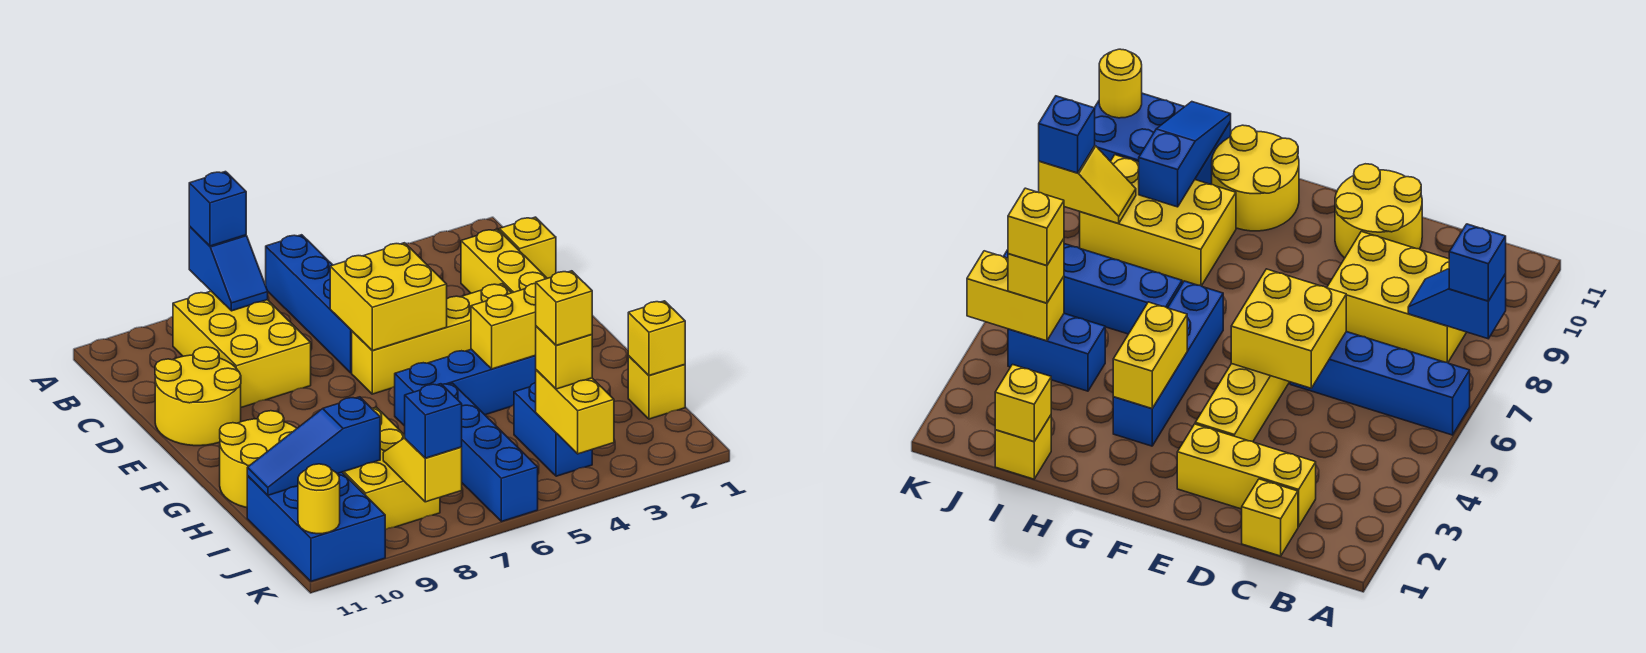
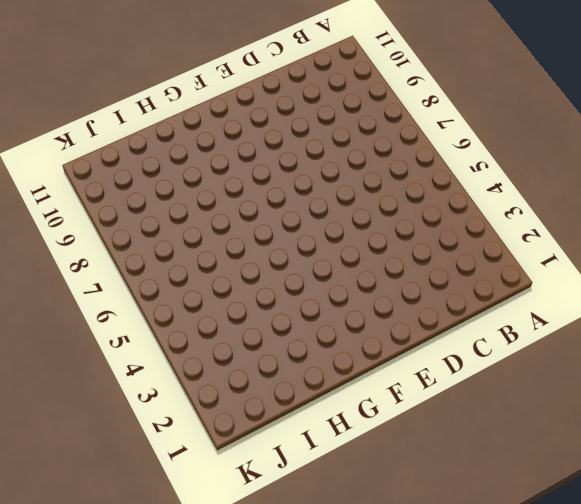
none -> blue brick A6:D6 level 1
none -> yellow brick B8:D9 level 1
none -> yellow brick C1 level 1

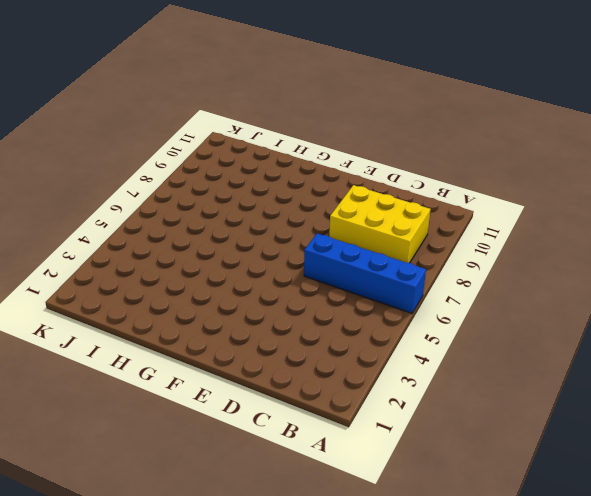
none -> yellow brick C1 level 1
none -> yellow brick C2:E2 level 1
none -> yellow round brick D10:E11 level 1

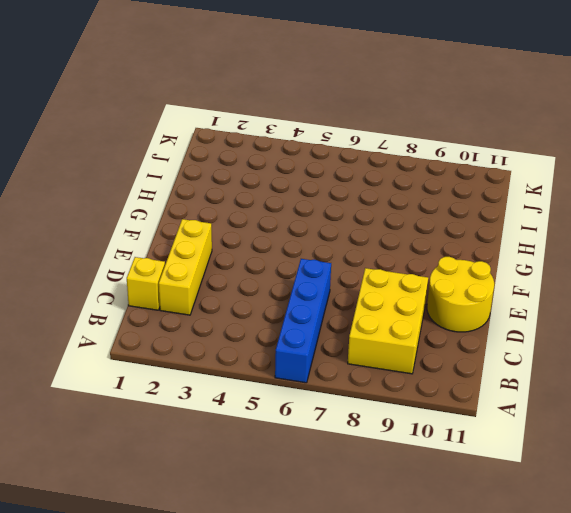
none -> yellow brick E3:E6 level 1
none -> blue brick G3:G6 level 1
none -> yellow round brick G10:H11 level 1

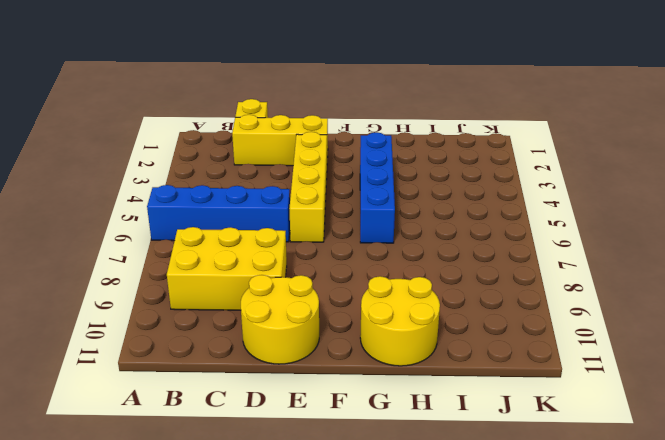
none -> blue brick H6:K6 level 1
none -> yellow brick H8:J9 level 1
none -> yellow brick I1 level 1

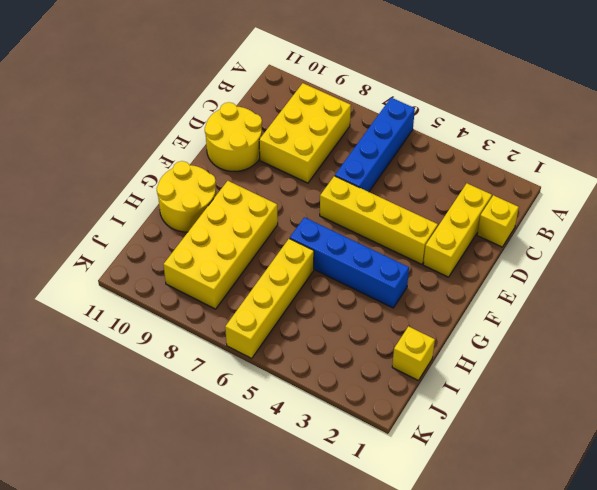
yellow brick G8:J9 level 1 -> yellow brick H8:J9 level 1
yellow brick H6:K6 level 1 -> blue brick H6:K6 level 1
none -> blue brick I4:J4 level 1
none -> blue brick I10:K11 level 1
none -> blue slope A8:B8 level 2 top A

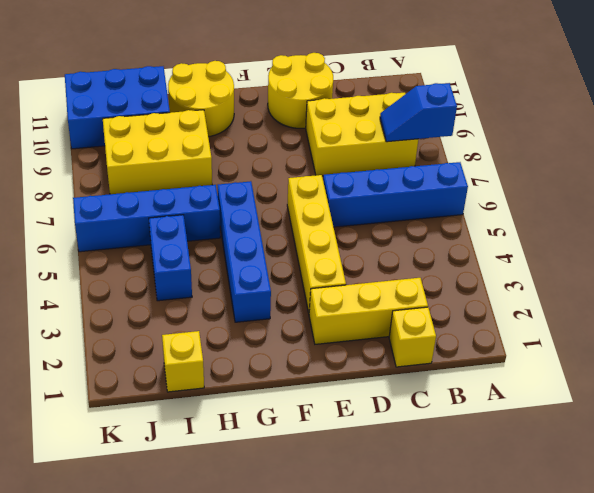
blue brick I4:I5 level 1 -> blue brick I4:J4 level 1
none -> yellow brick D5:E6 level 2
none -> yellow brick G3:G4 level 2
none -> yellow brick I1 level 2

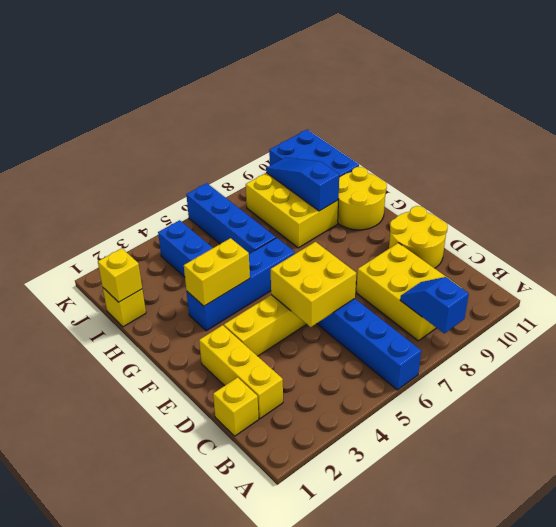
blue slope H9:J9 level 2 top H -> blue slope I9:I11 level 2 top 9
none -> yellow brick J4:K4 level 2
none -> yellow slope J8:K8 level 2 top K
none -> yellow round brick K11 level 2

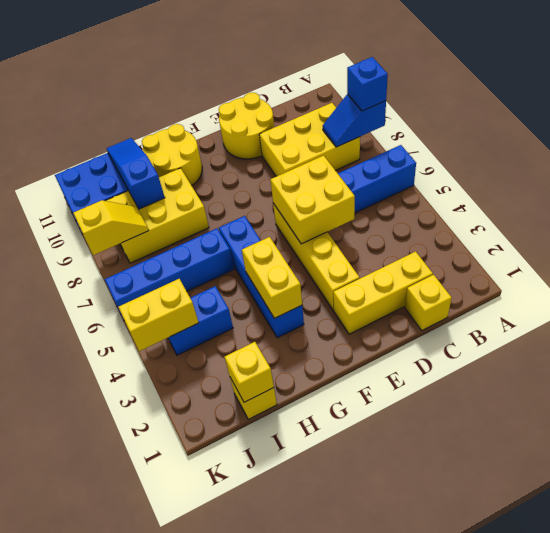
none -> yellow round brick K11 level 2
none -> yellow brick J4 level 3
none -> blue brick K8 level 3

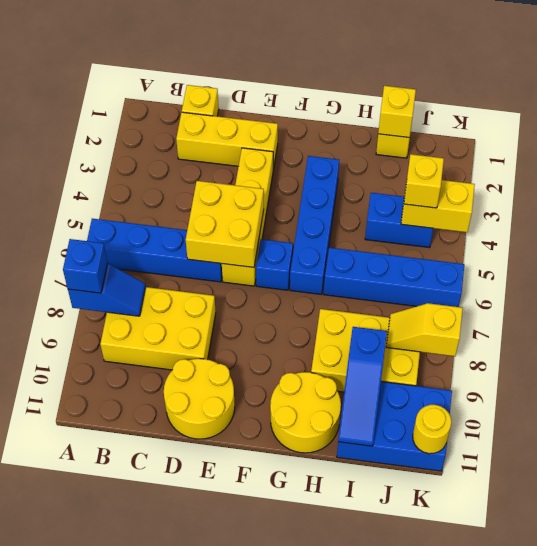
blue brick F6 level 1 -> blue brick K8 level 3
none -> yellow brick G3:G4 level 2
none -> yellow brick J4 level 4

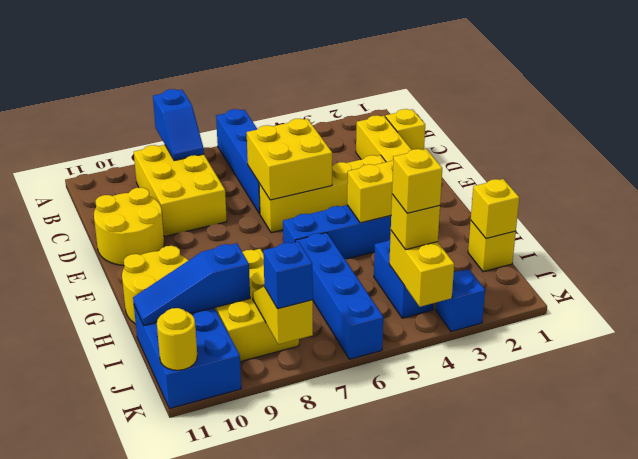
blue brick K3 level 1 -> blue brick A8 level 3

